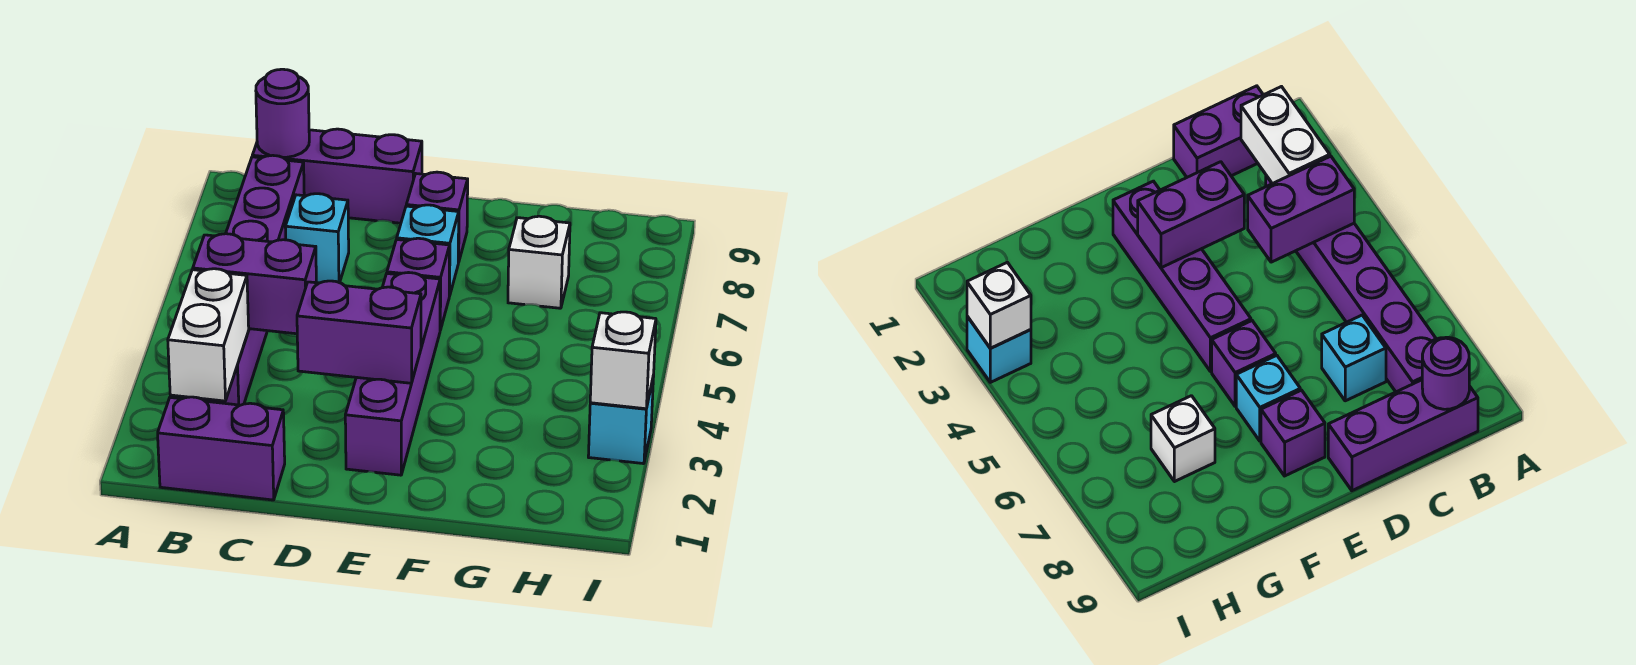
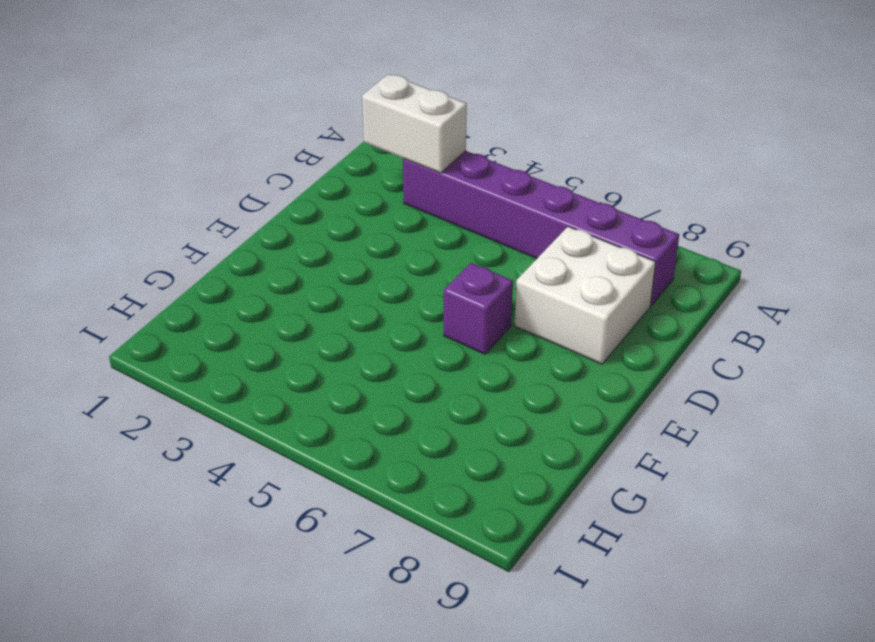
white brick C7:D8 level 1 -> cyan brick C7 level 1
none -> purple brick B1:C1 level 1
none -> purple brick B9:D9 level 1
none -> purple brick E2:E5 level 1

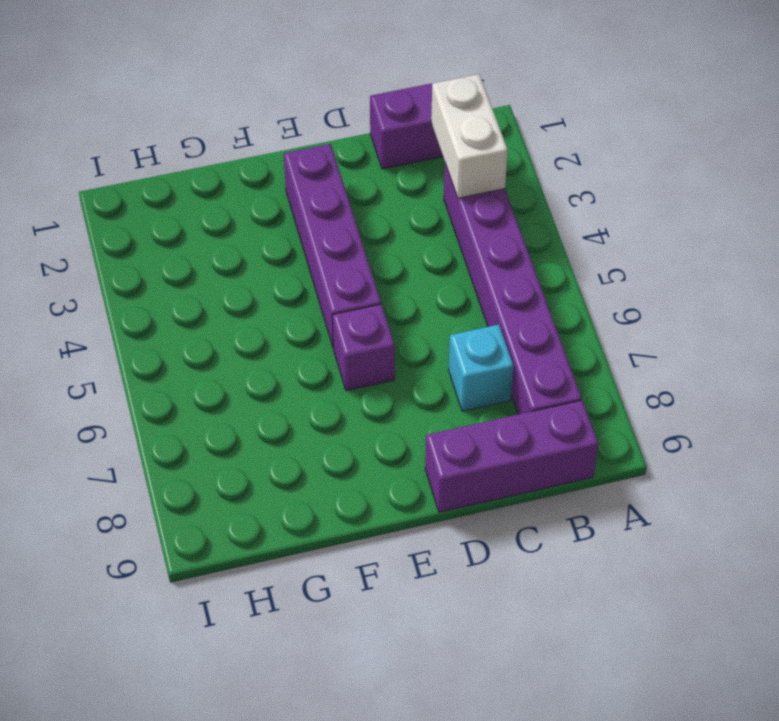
none -> cyan brick E7 level 1
none -> purple brick E8 level 1
none -> white brick G7 level 1

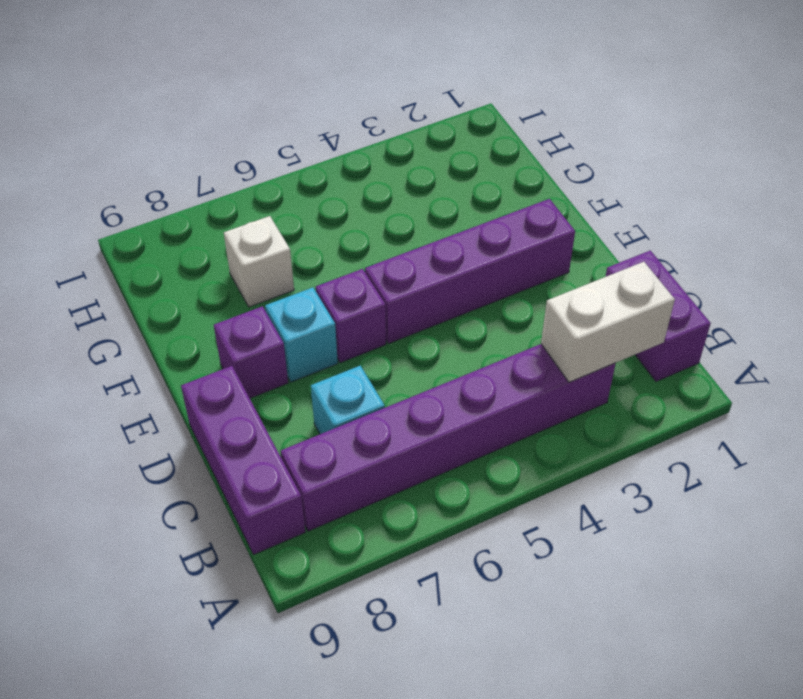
none -> cyan brick I3 level 1
none -> purple brick B4:C4 level 2
none -> purple round brick B9 level 2

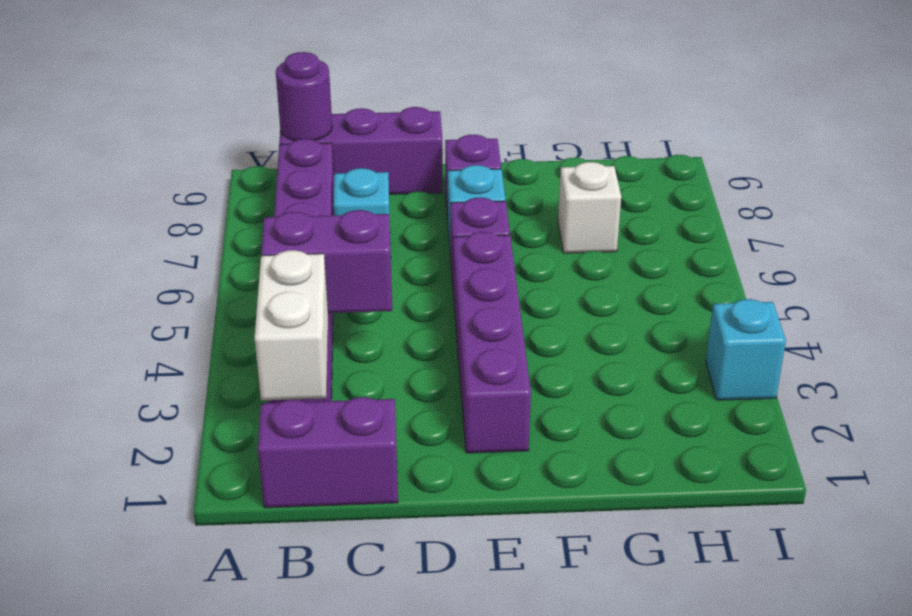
none -> purple brick D3:E3 level 2
none -> white brick I3 level 2

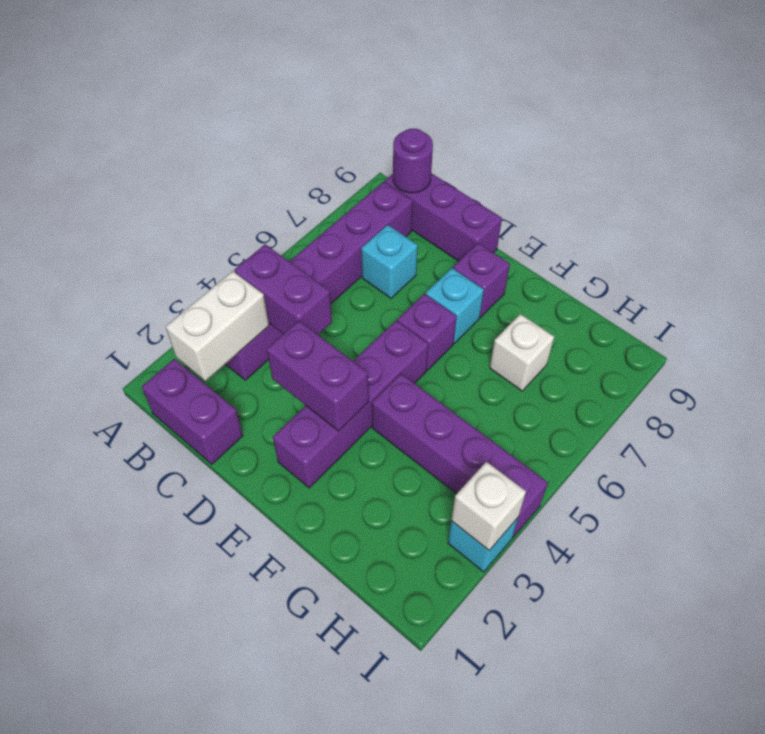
purple brick F4:I4 level 1 -> none

